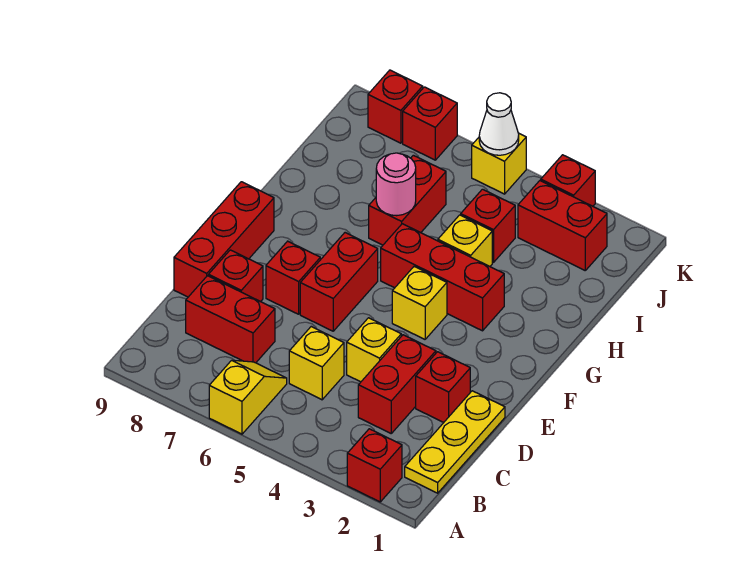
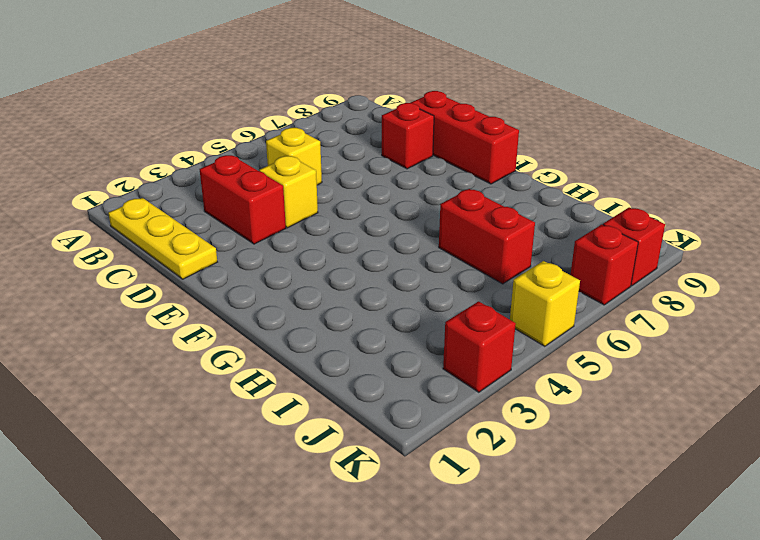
none -> red brick A2 level 1
none -> yellow slope A6:B6 level 1 top A
none -> red brick C7:C8 level 1

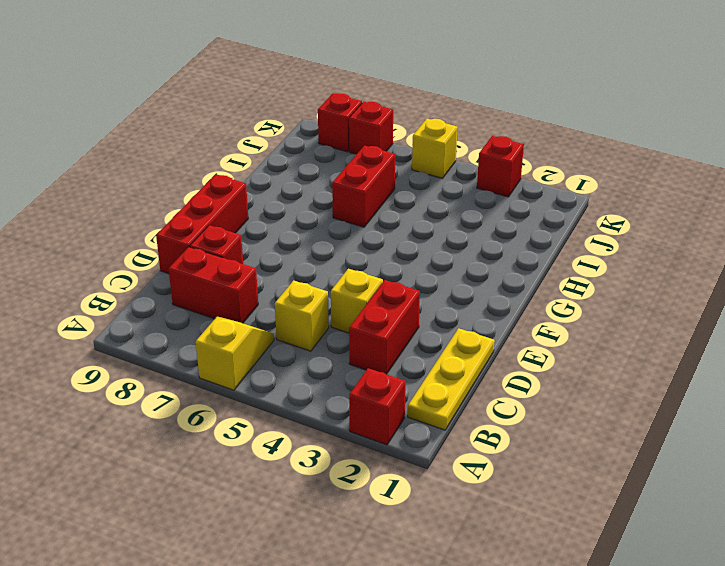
none -> red brick D2 level 1
none -> red brick E6:F6 level 1
none -> red brick E7 level 1

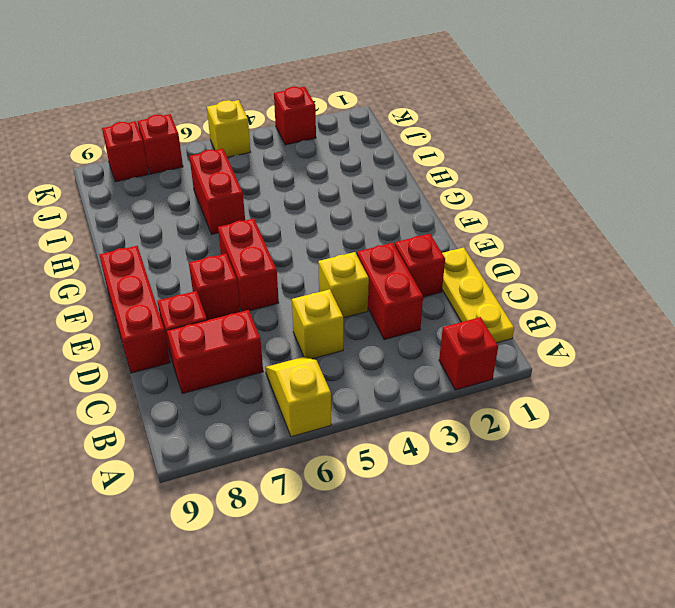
none -> yellow brick F4 level 1
none -> red brick G3:G5 level 1
none -> yellow brick H4 level 1

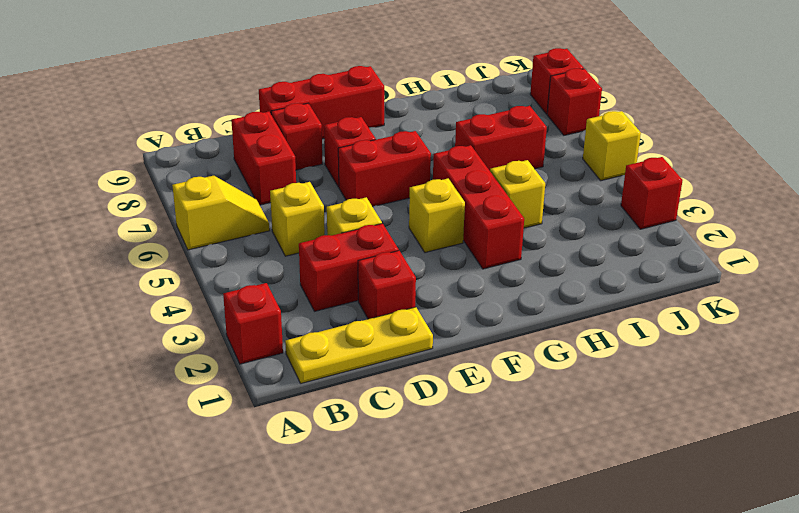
none -> red brick I4 level 1
none -> red brick J2:J3 level 1
none -> pink round brick H6 level 2

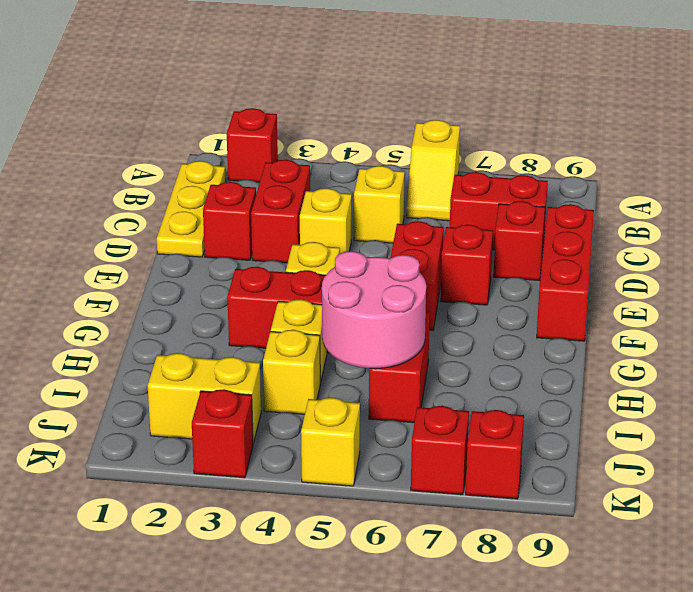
pink round brick H5:I6 level 2 -> pink round brick H6 level 2
yellow brick I4 level 1 -> red brick I4 level 1
yellow brick J2:J3 level 1 -> red brick J2:J3 level 1
none -> white cone K5 level 2

